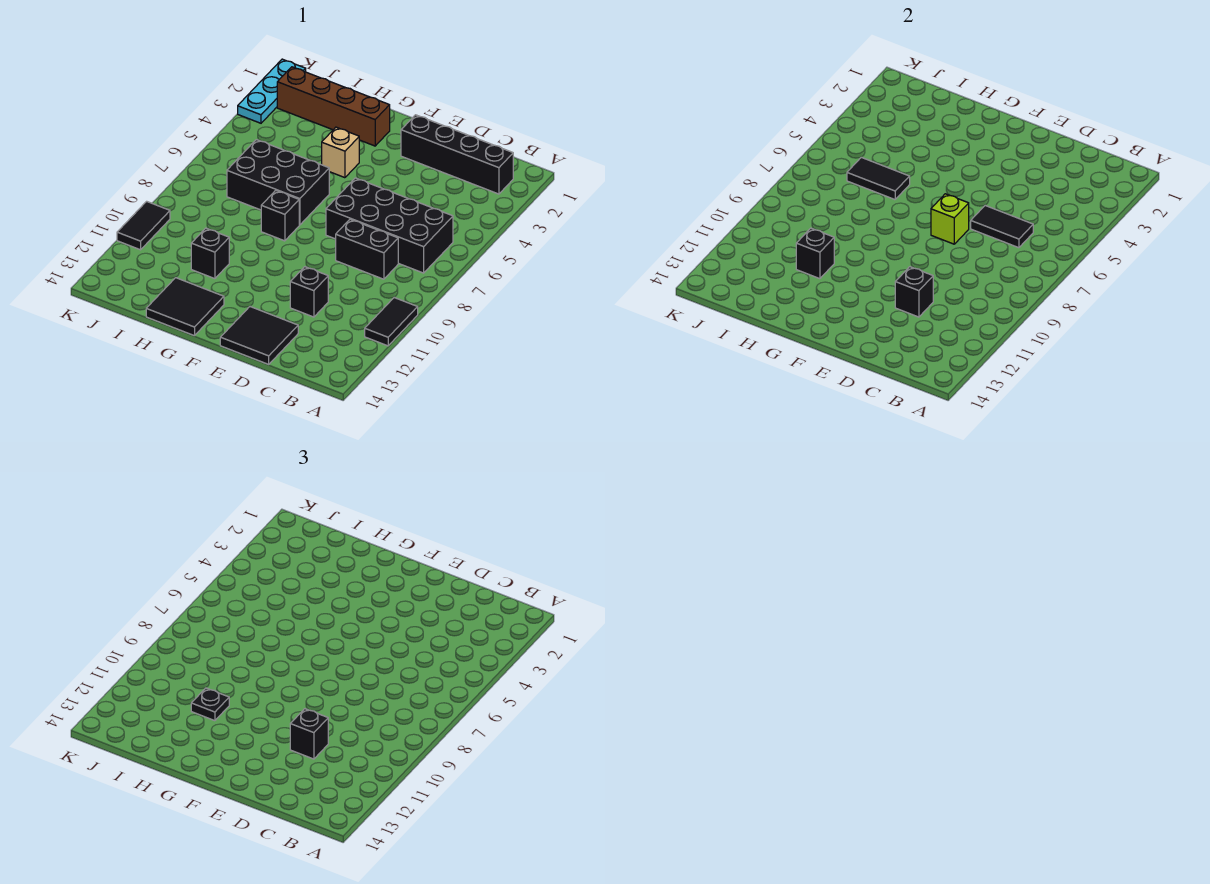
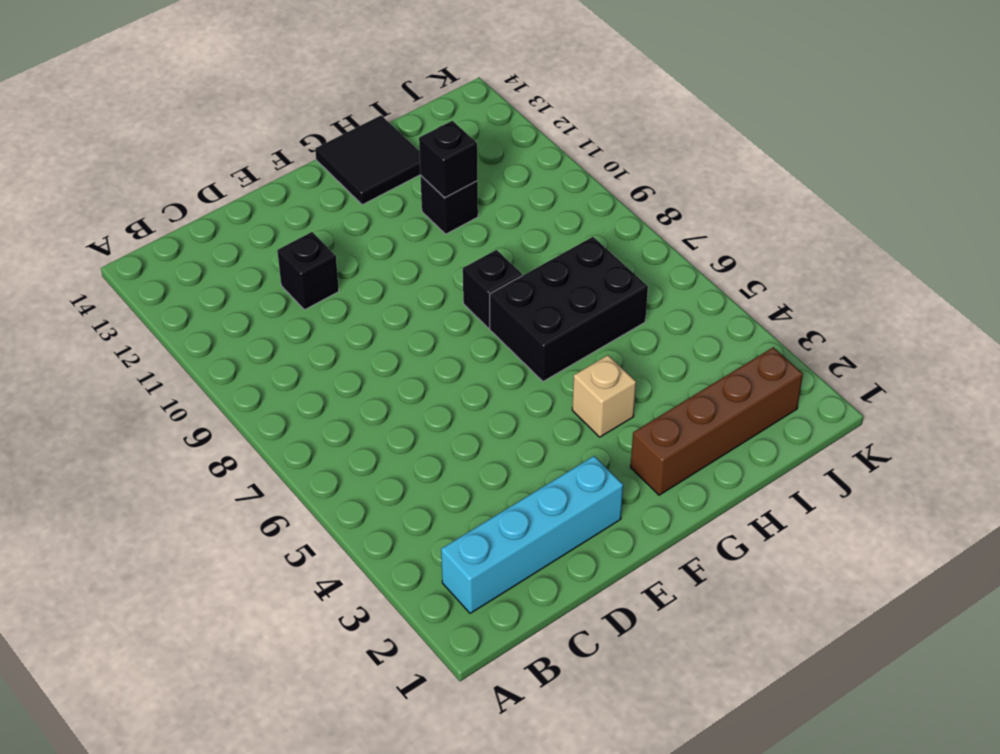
cyan brick B2:E2 level 1 -> black brick B2:E2 level 1
none -> black tile A10:A11 level 1
none -> black brick B6:E7 level 1
none -> black brick C8:D8 level 1

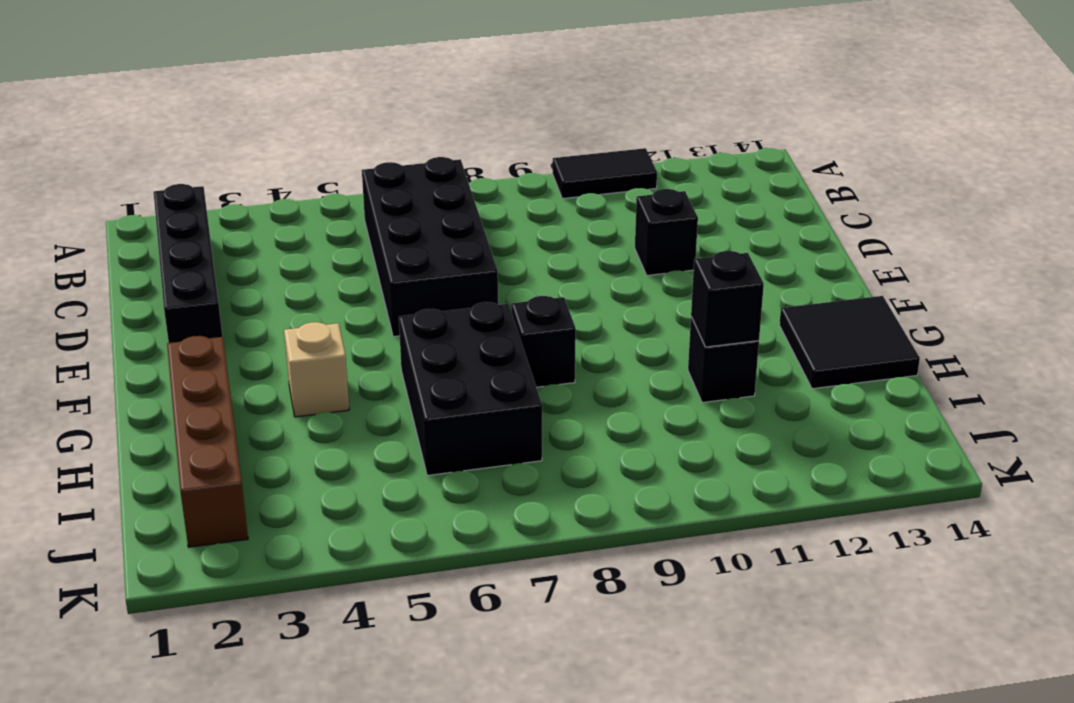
none -> black brick C8:D8 level 1
none -> black tile D13:E14 level 1
none -> cyan plate K1:K3 level 1

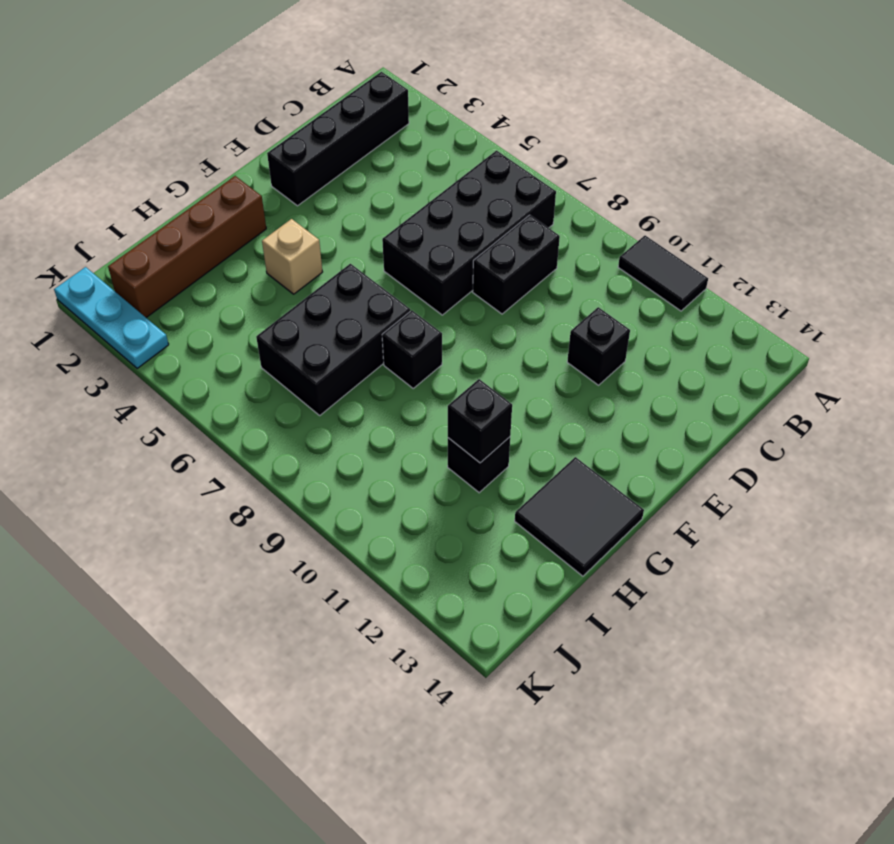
none -> black tile D13:E14 level 1
none -> black tile K10:K11 level 1
none -> black tile C6:D6 level 2

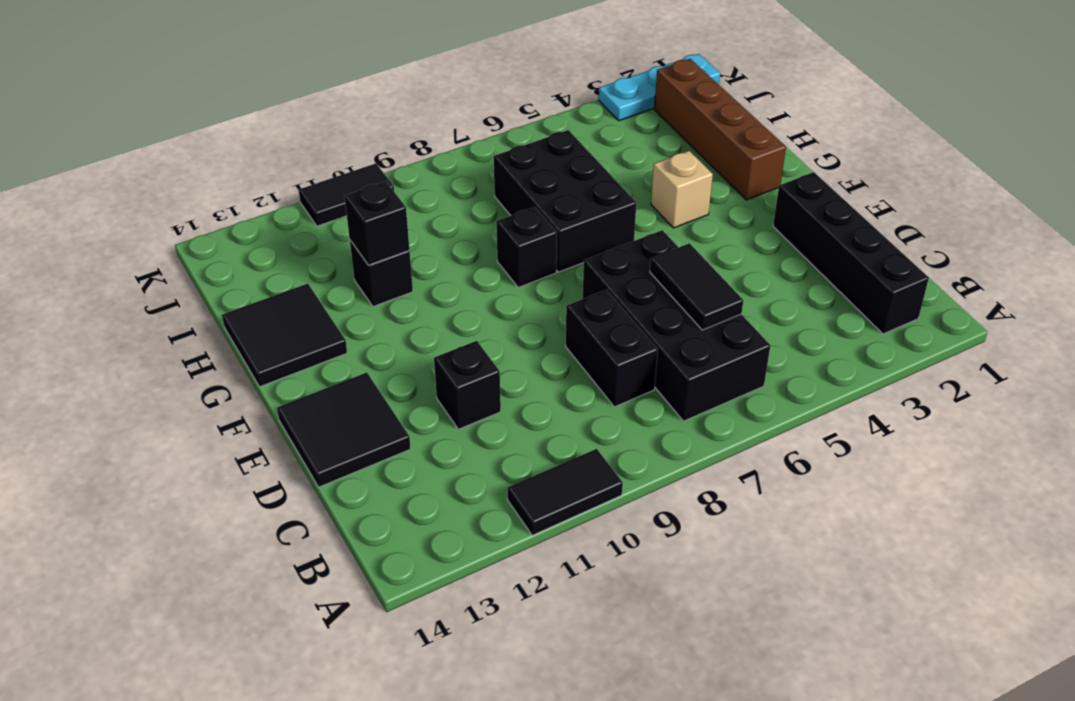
none -> black brick D11 level 2
none -> lime brick E7 level 2
none -> black tile H6:I6 level 2

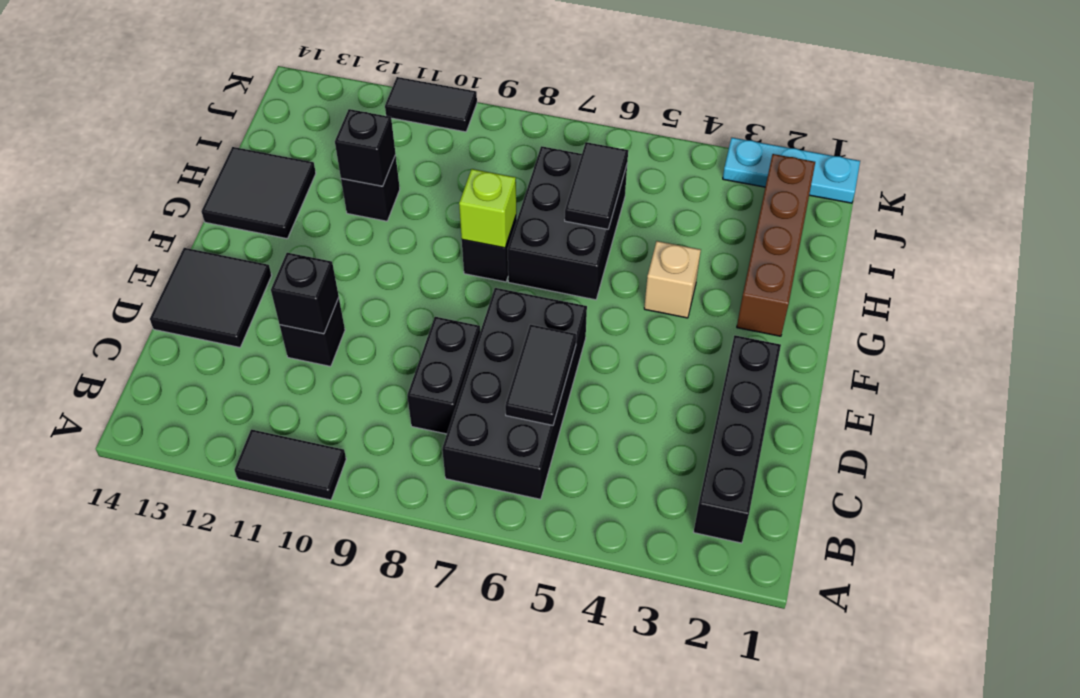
lime brick G8 level 2 -> lime brick E7 level 2
none -> black brick D11 level 3
none -> black plate H11 level 3

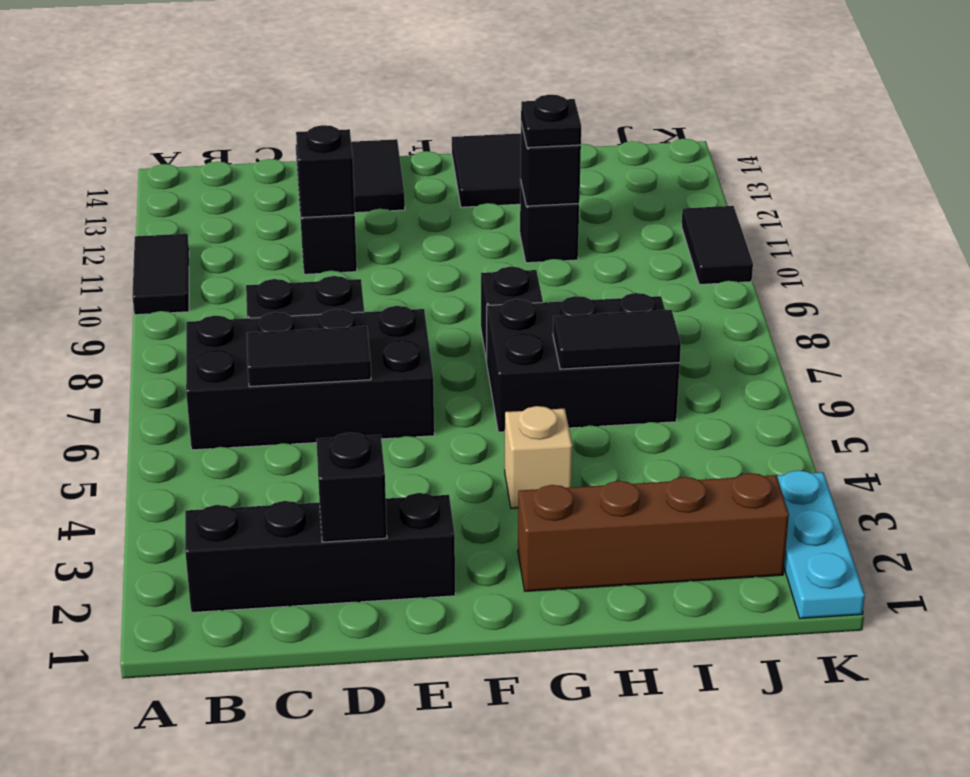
black brick D2 level 2 -> black brick D11 level 3
none -> lime brick E7 level 2

